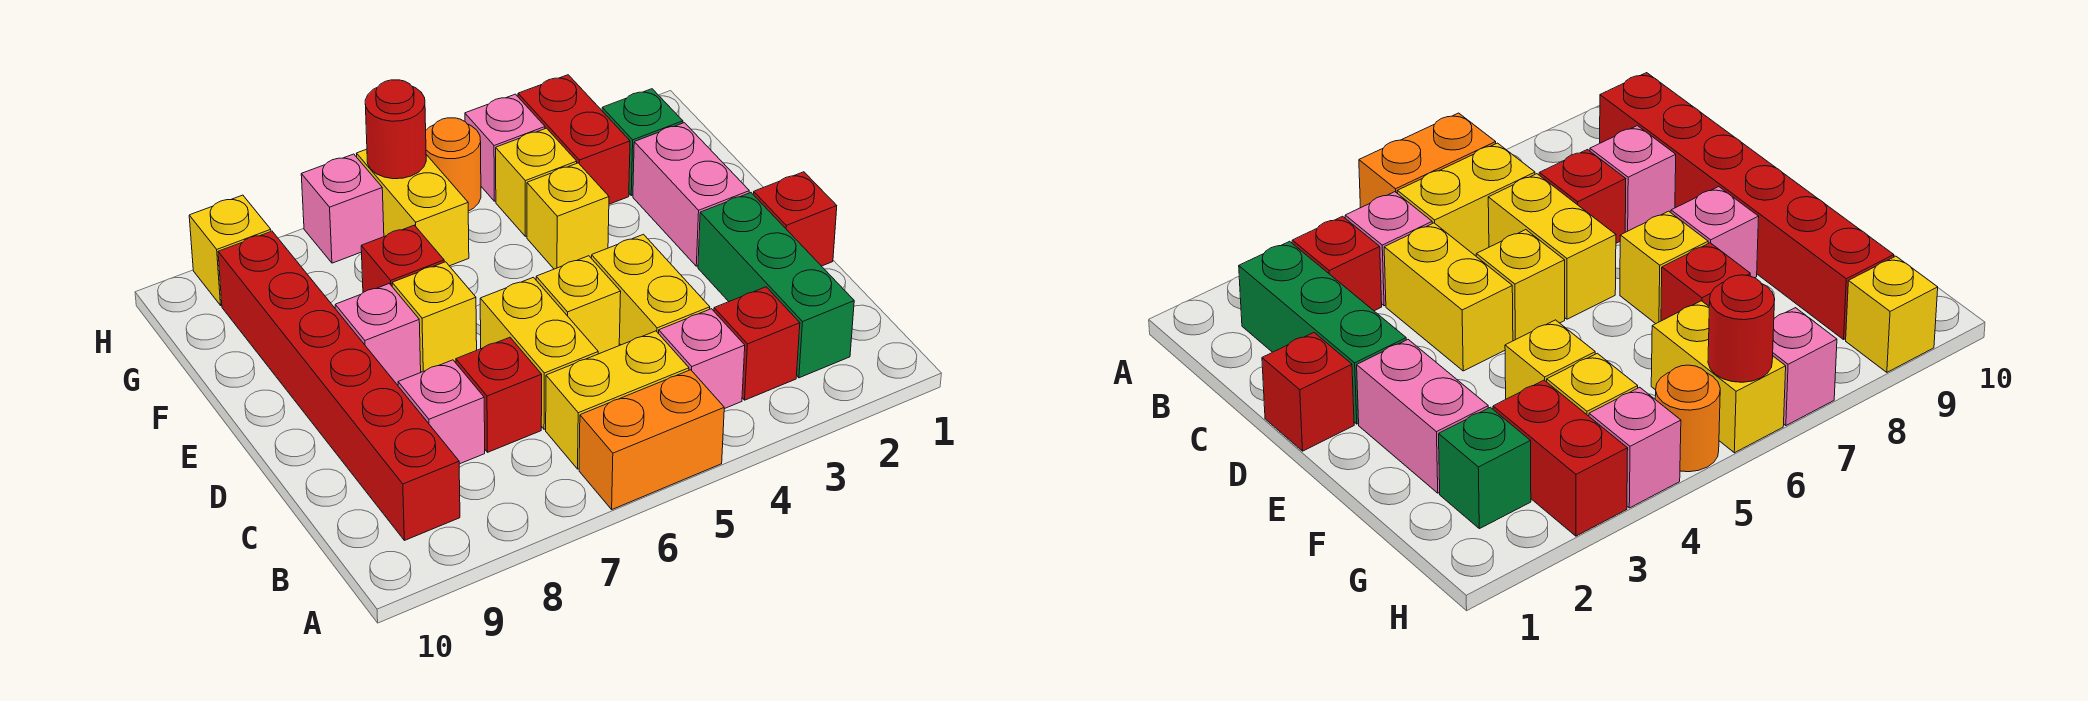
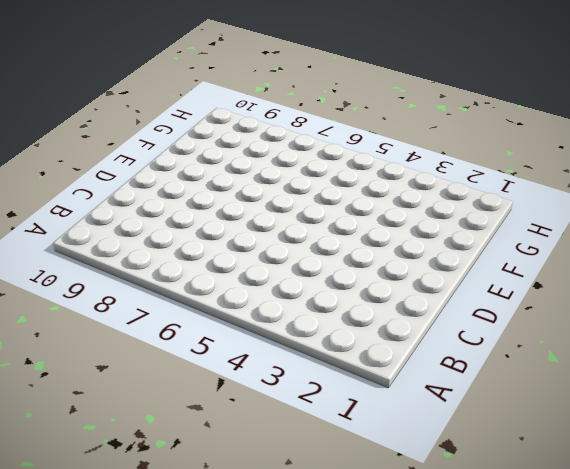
none -> orange brick A5:A6 level 1
none -> green brick B2:D2 level 1
none -> red brick B3 level 1

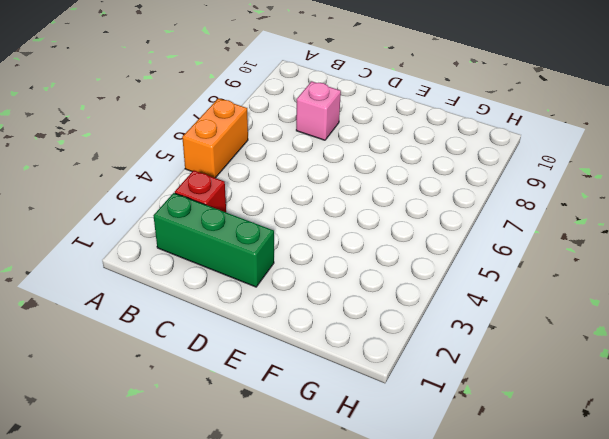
none -> pink brick B4 level 1
none -> yellow brick B5:B6 level 1
none -> red brick B9:G9 level 1

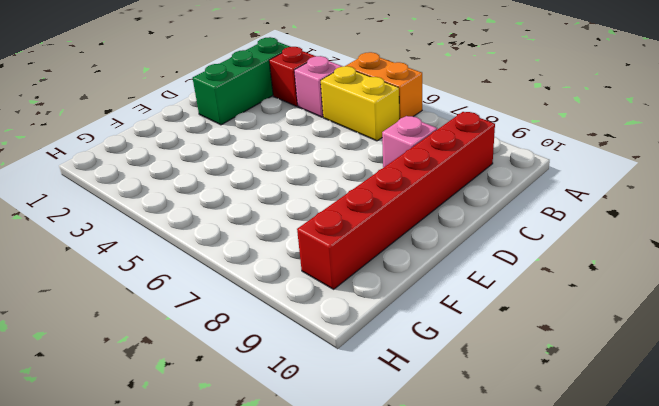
none -> yellow brick C4:D4 level 1
none -> yellow brick C6:D6 level 1
none -> red brick C7 level 1

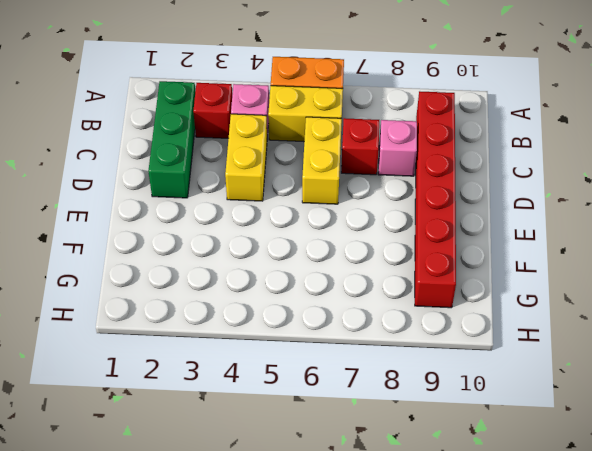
none -> red brick D1 level 1
none -> yellow brick D5 level 1
none -> pink brick E2:F2 level 1

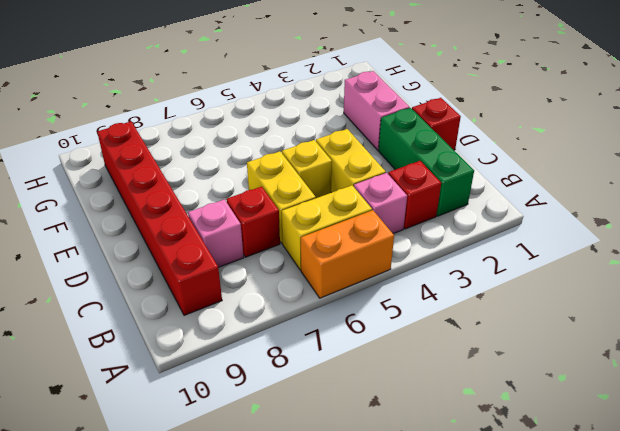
none -> yellow brick E7 level 1
none -> pink brick E8 level 1
none -> yellow brick F4 level 1

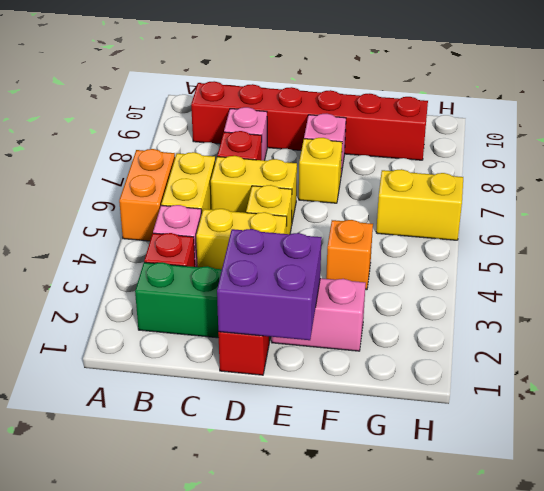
purple brick D1:E2 level 2 -> none
orange brick F4 level 1 -> yellow brick F4 level 1
none -> red brick F7 level 1
none -> green brick G2 level 1
none -> red brick G3:H3 level 1

